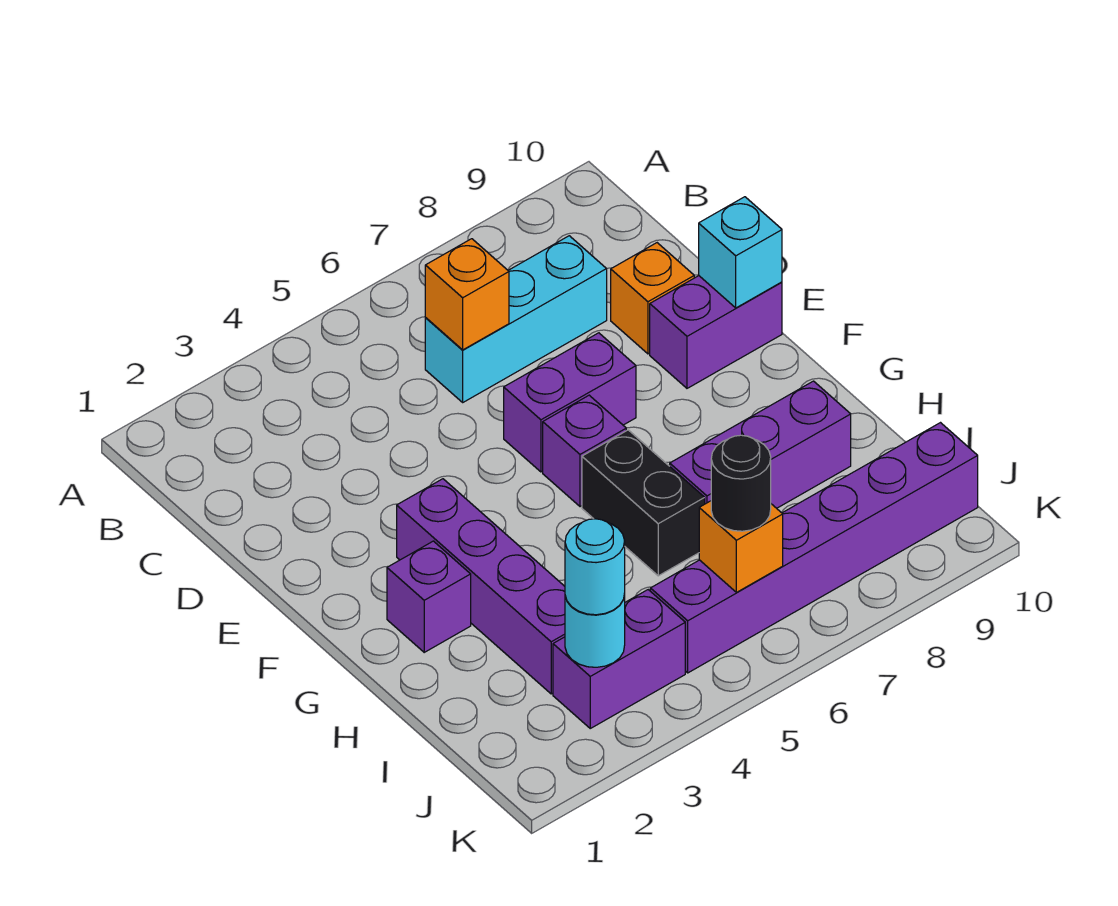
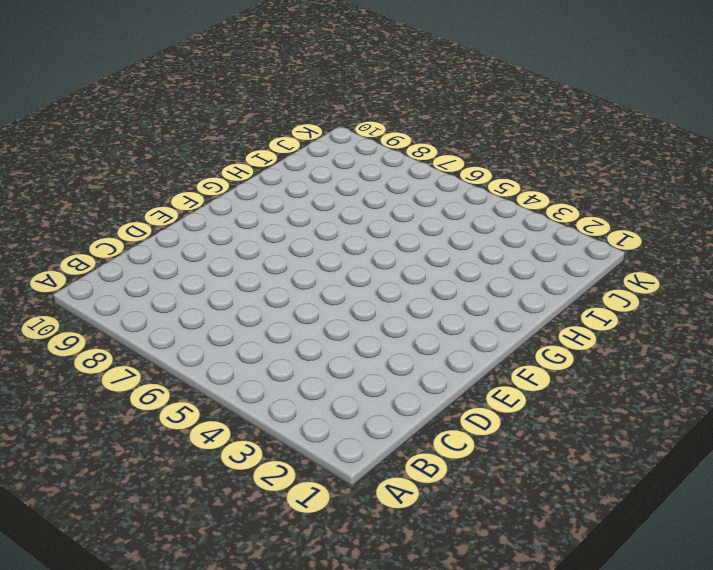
none -> cyan brick C6:C8 level 1
none -> orange brick D9 level 1
none -> purple brick E6:E7 level 1

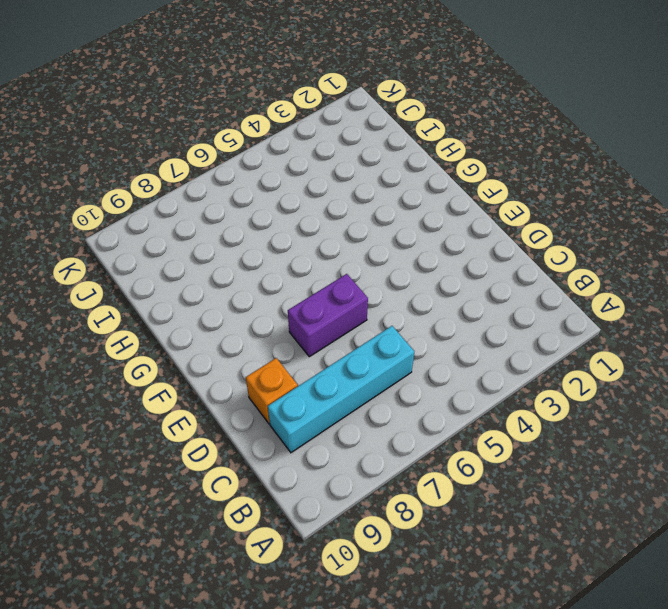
cyan brick C6:C9 level 1 -> cyan brick C6:C8 level 1
none -> purple brick E9:E10 level 1
none -> purple brick F3:I3 level 1
none -> purple brick F6 level 1

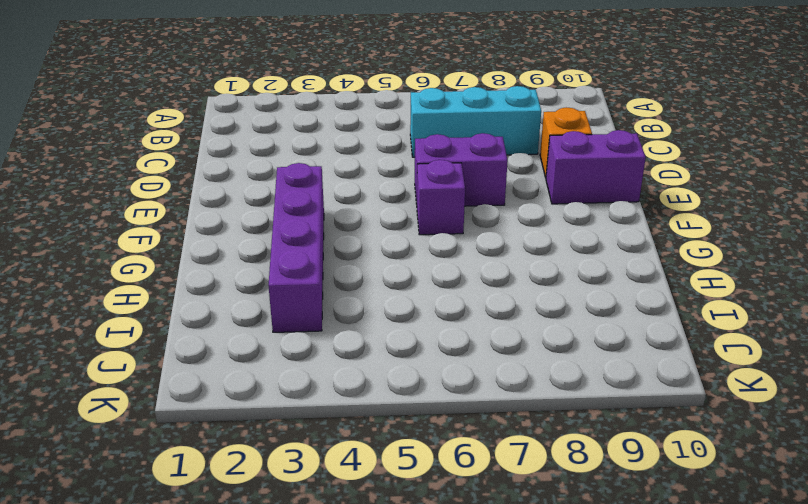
none -> purple brick G2 level 1
none -> black brick G6:H6 level 1
none -> purple brick H7:H9 level 1

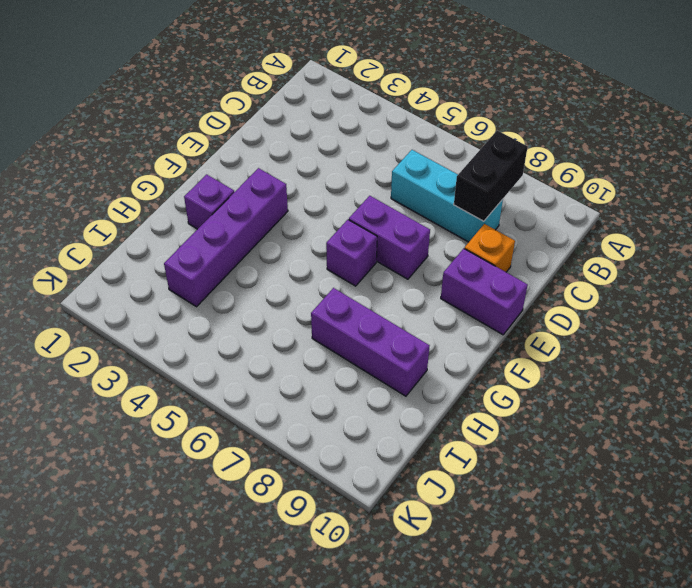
black brick B8:C8 level 2 -> black brick G6:H6 level 1
none -> purple brick J3:J4 level 1
none -> purple brick J5:J10 level 1
none -> orange brick C6 level 2

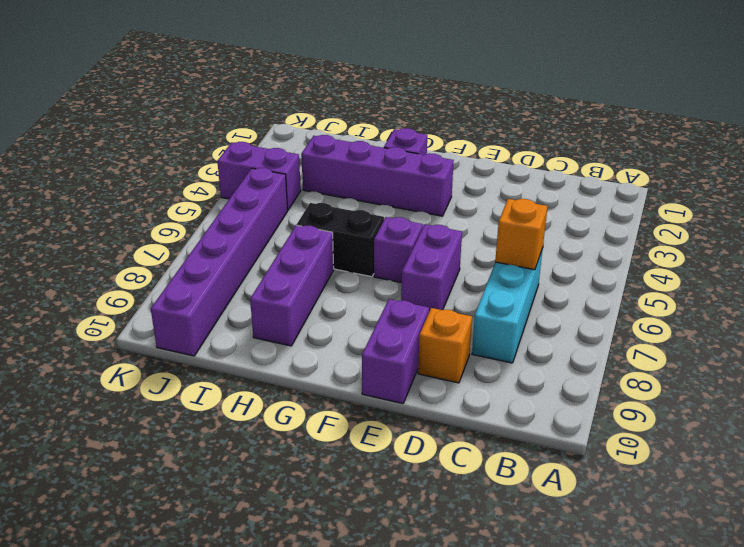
purple brick J4:K4 level 1 -> purple brick J3:J4 level 1
none -> cyan brick E10 level 2
none -> cyan round brick J3 level 2
none -> orange brick J6 level 2

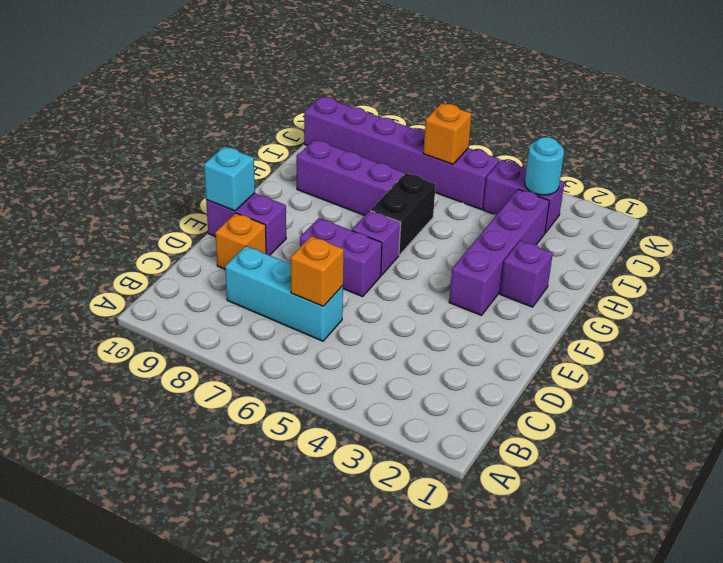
none -> cyan round brick J3 level 3
none -> black round brick J6 level 3

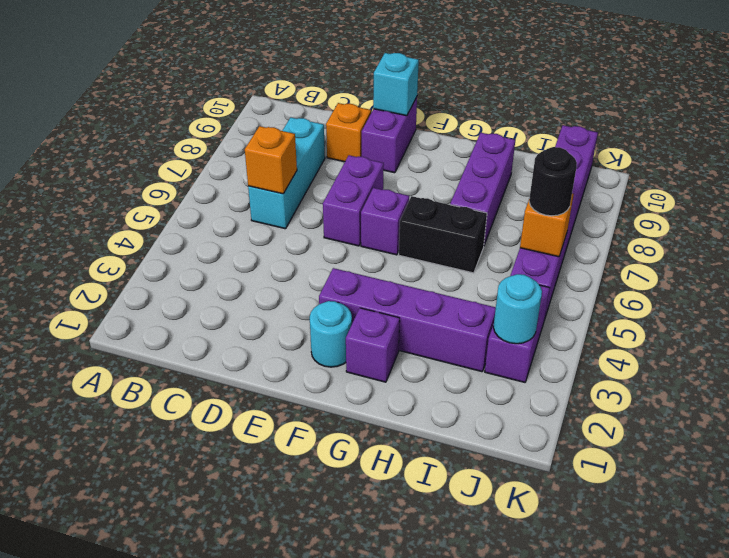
cyan round brick F2 level 1 -> cyan round brick J3 level 3

